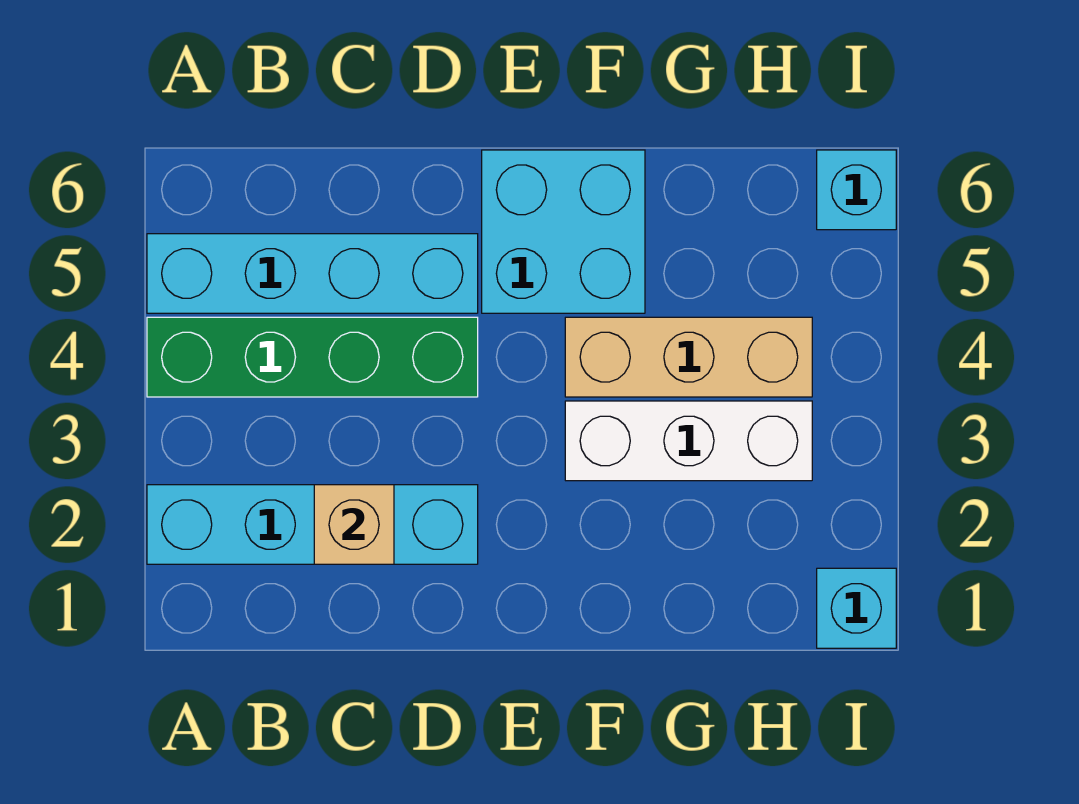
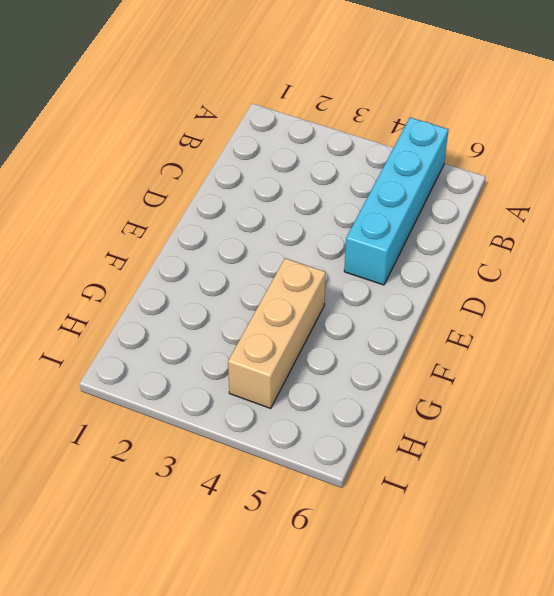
none -> cyan brick A2:D2 level 1
none -> green brick A4:D4 level 1

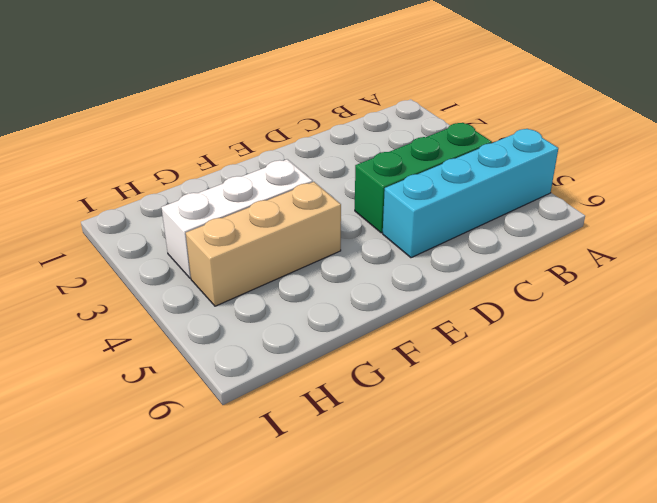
green brick B4:D4 level 1 -> green brick A4:D4 level 1
none -> cyan brick A2:D2 level 1
none -> cyan brick E5:F6 level 1

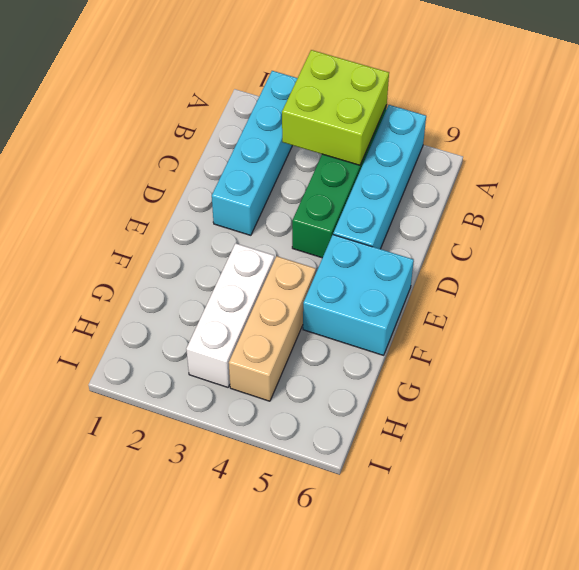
lime brick A3:B4 level 2 -> none
none -> cyan brick I1 level 1
none -> cyan brick I6 level 1

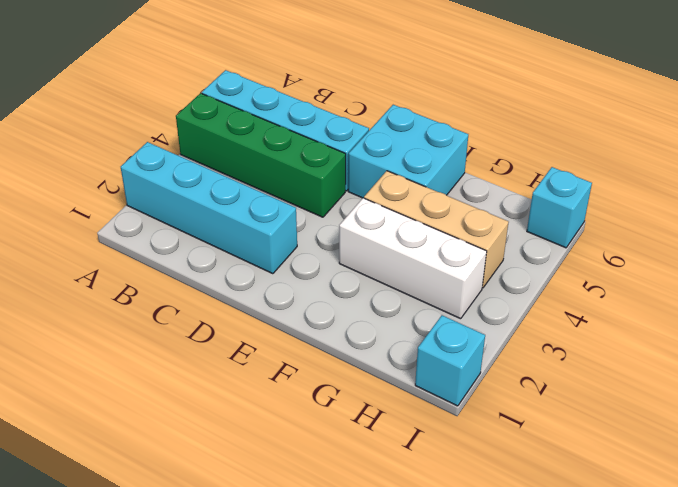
none -> tan brick C2 level 2

